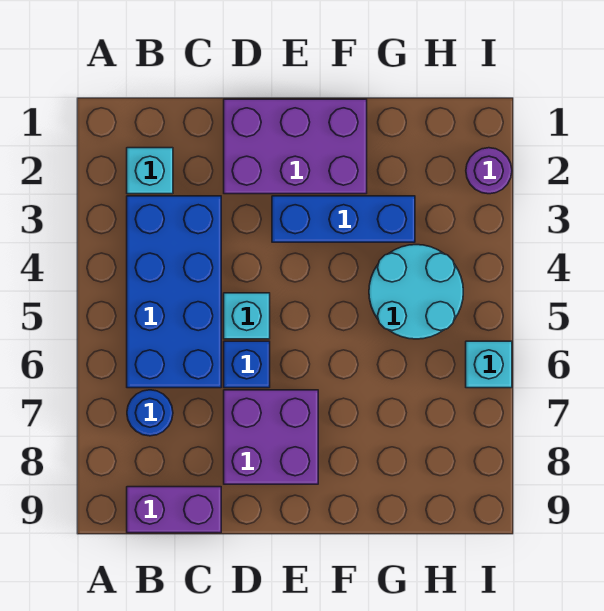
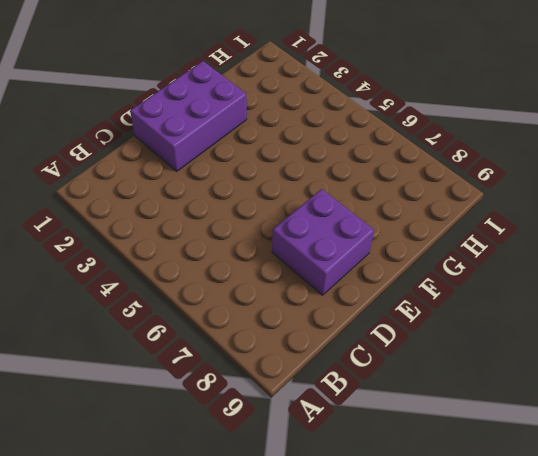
none -> cyan brick B2 level 1
none -> blue brick B3:C6 level 1
none -> blue round brick B7 level 1

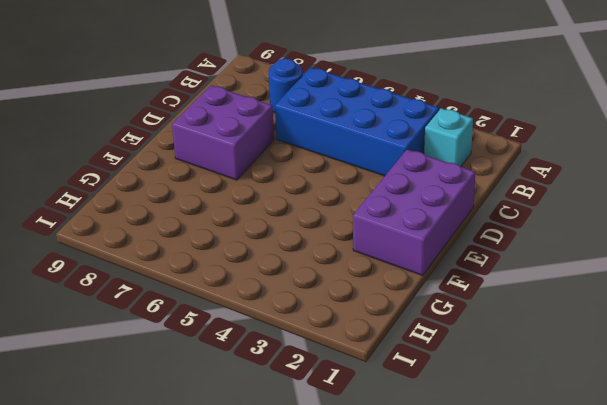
none -> purple brick B9:C9 level 1
none -> cyan brick D5 level 1
none -> blue brick D6 level 1

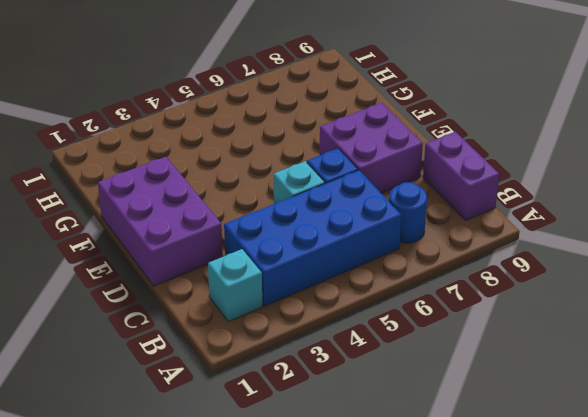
none -> blue brick E3:G3 level 1
none -> cyan round brick G4:H5 level 1
none -> purple round brick I2 level 1

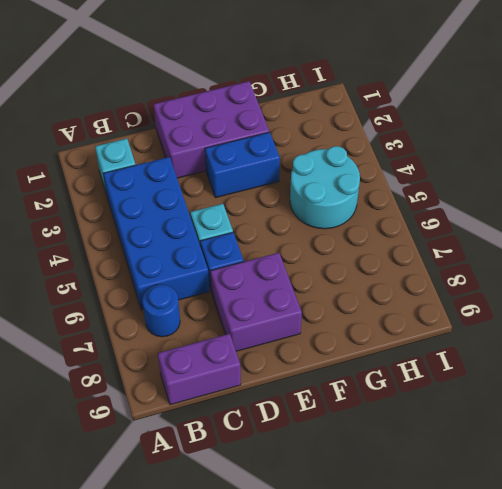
blue brick E3:F3 level 1 -> blue brick E3:G3 level 1
none -> purple round brick I2 level 1
none -> cyan brick I6 level 1

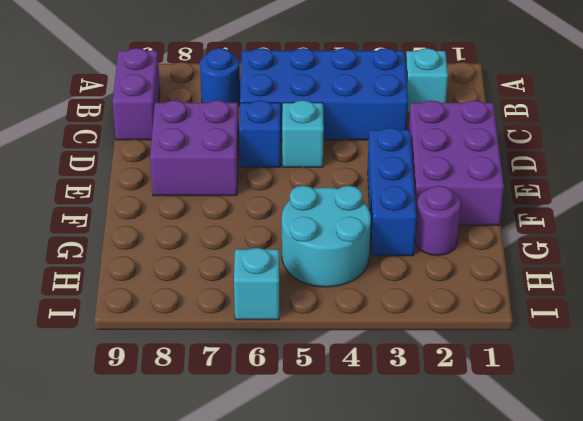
purple round brick G2 level 1 -> purple round brick I2 level 1

